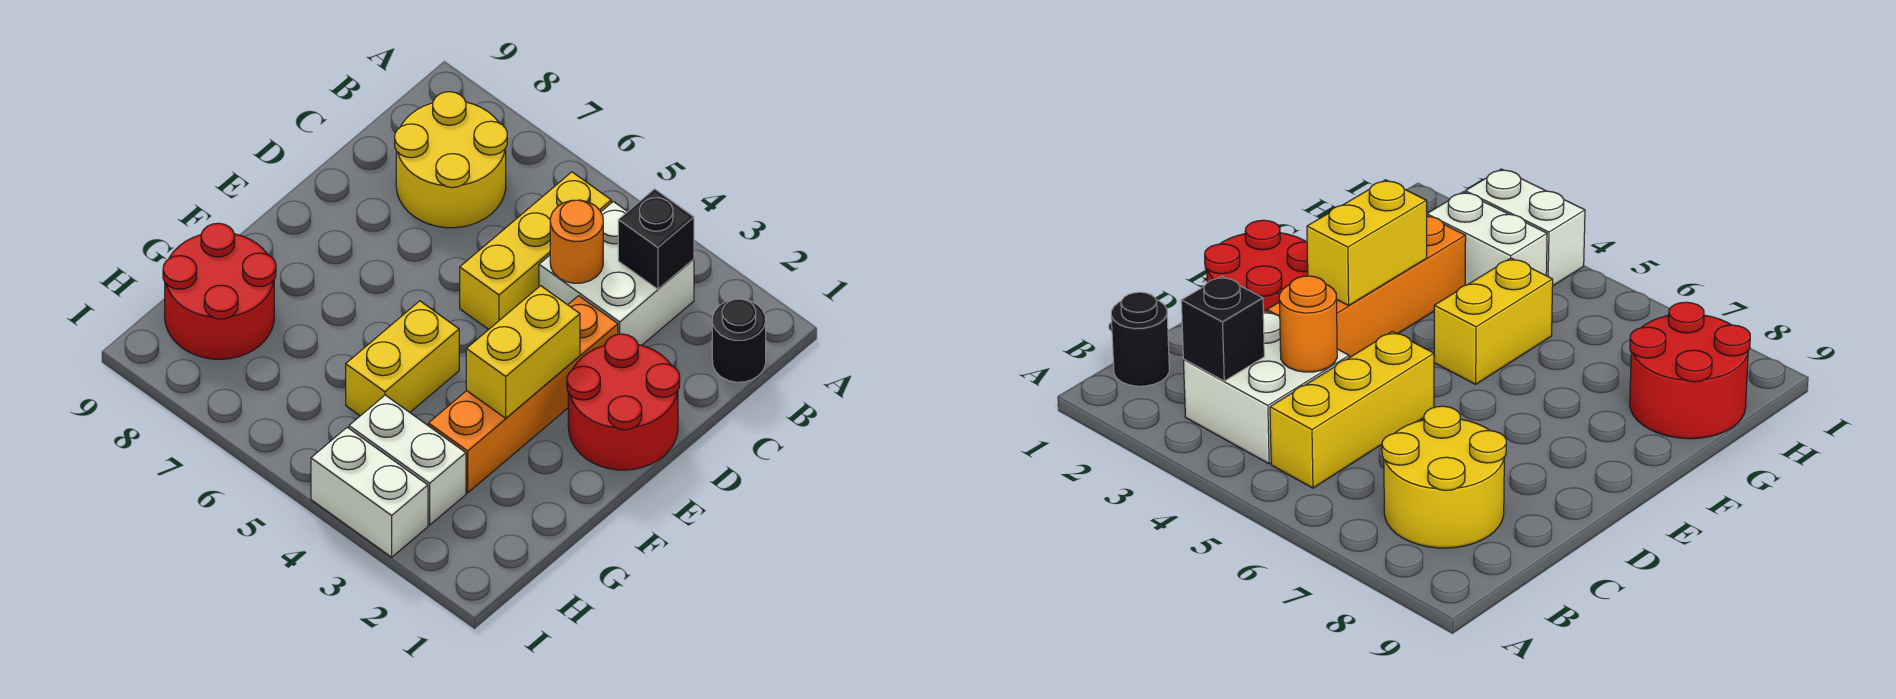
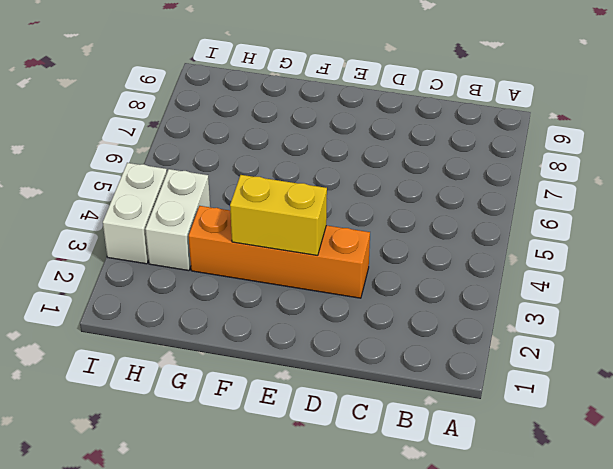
none -> black round brick B1 level 1
none -> white brick B3:C4 level 1
none -> yellow brick B5:D5 level 1

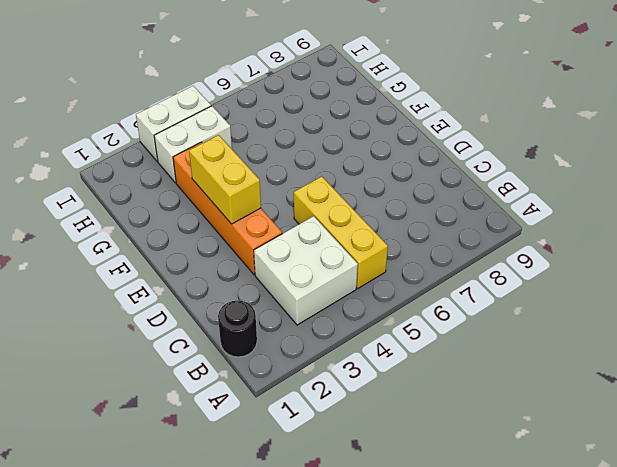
none -> yellow round brick B7:C8 level 1
none -> red round brick D1:E2 level 1
none -> yellow brick F5:G5 level 1

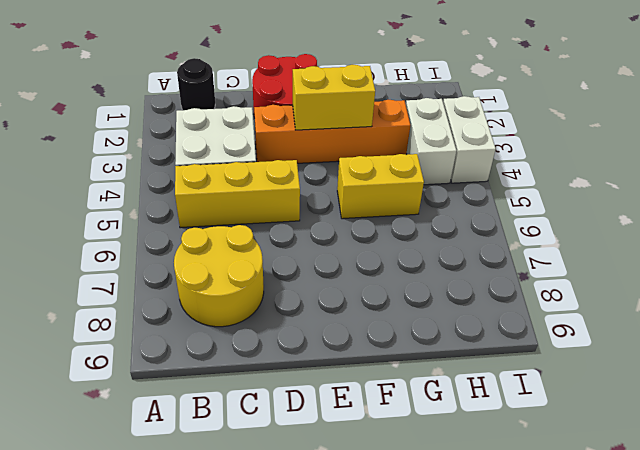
none -> red round brick G8:H9 level 1
none -> black brick B3 level 2
none -> orange round brick C4 level 2

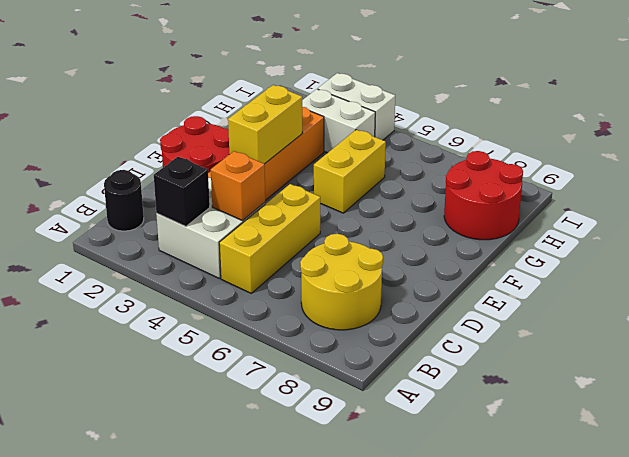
orange brick C4 level 2 -> orange round brick C4 level 2

